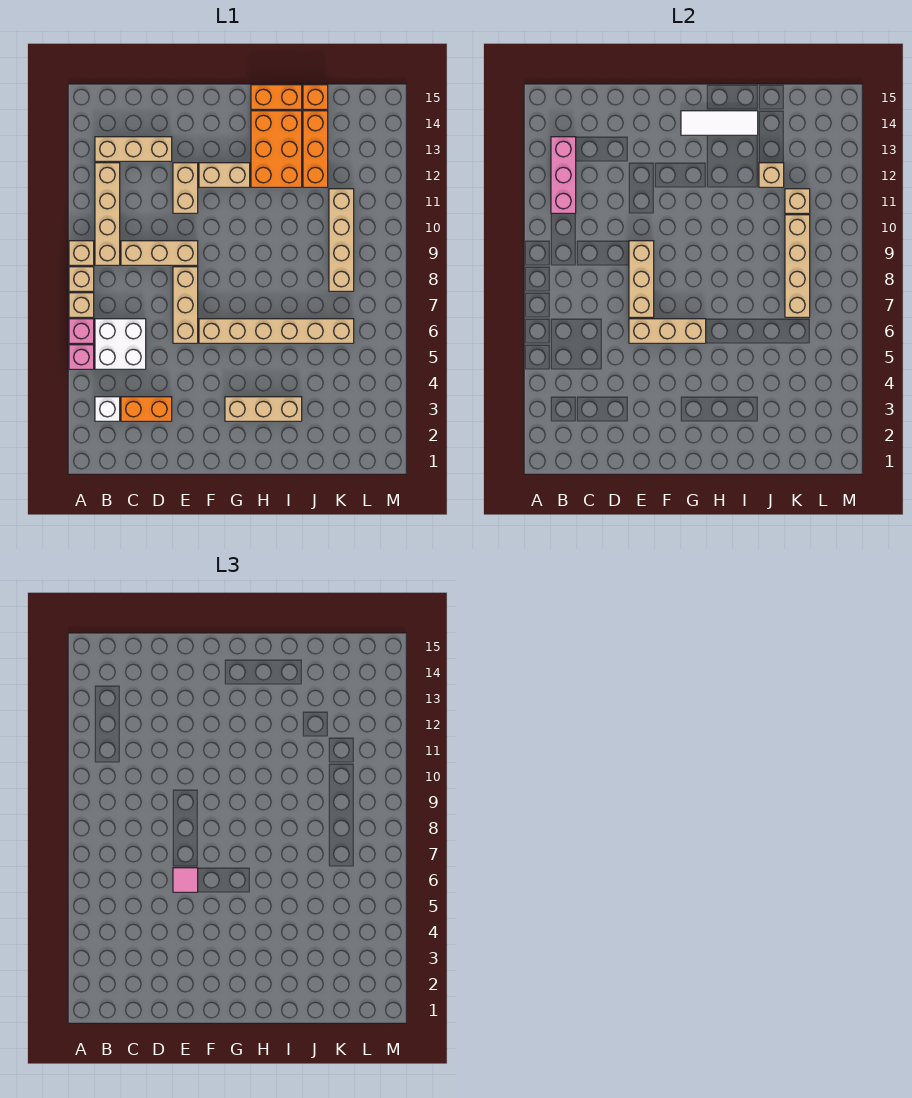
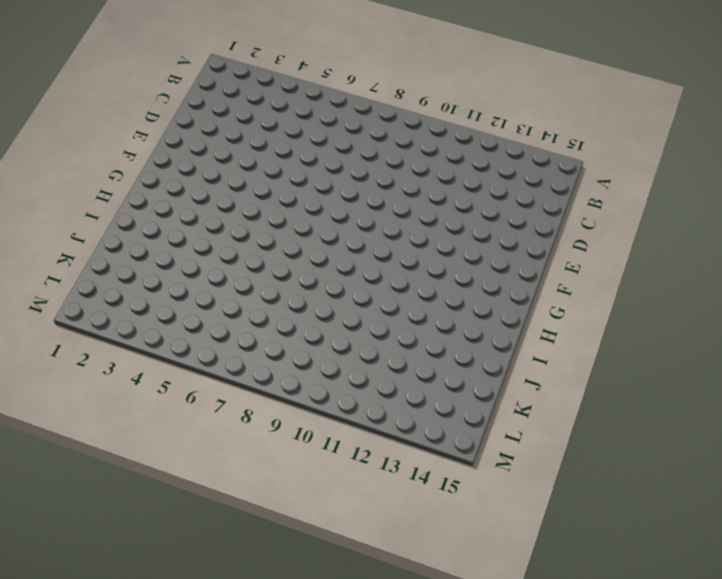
none -> pink brick A5 level 1
none -> pink brick A6 level 1
none -> tan brick A7 level 1

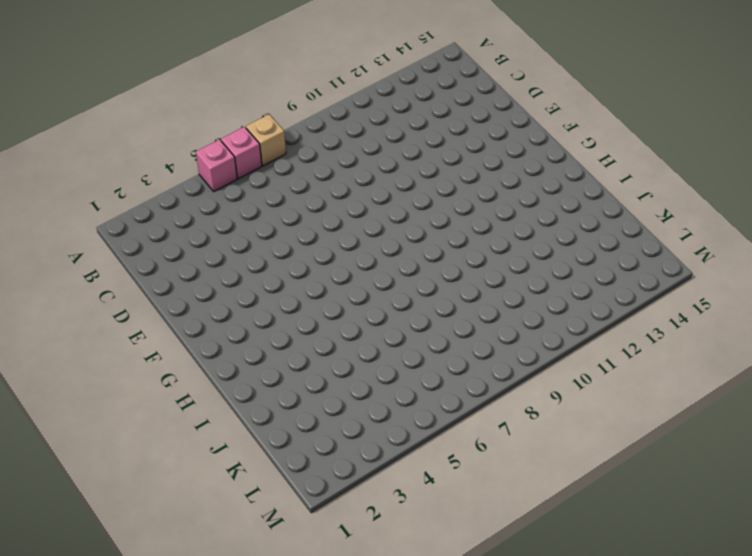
none -> tan brick A8 level 1
none -> tan brick A9 level 1
none -> white brick B3 level 1

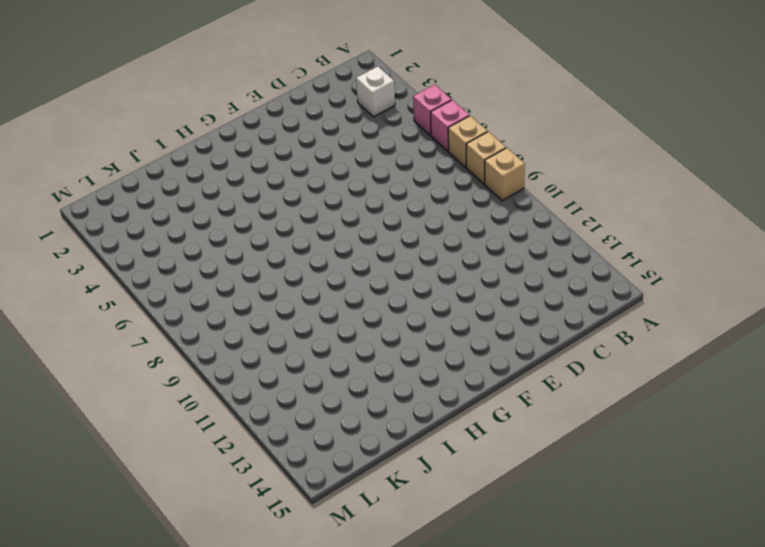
none -> white brick B5:C6 level 1
none -> tan brick B9:B12 level 1
none -> tan brick B13:D13 level 1

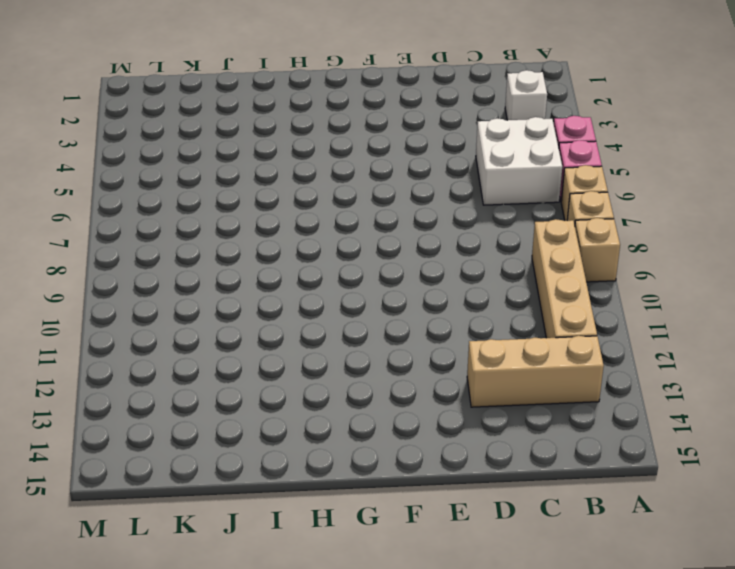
none -> orange brick C3:D3 level 1
none -> tan brick C9:E9 level 1
none -> tan brick E6:E8 level 1

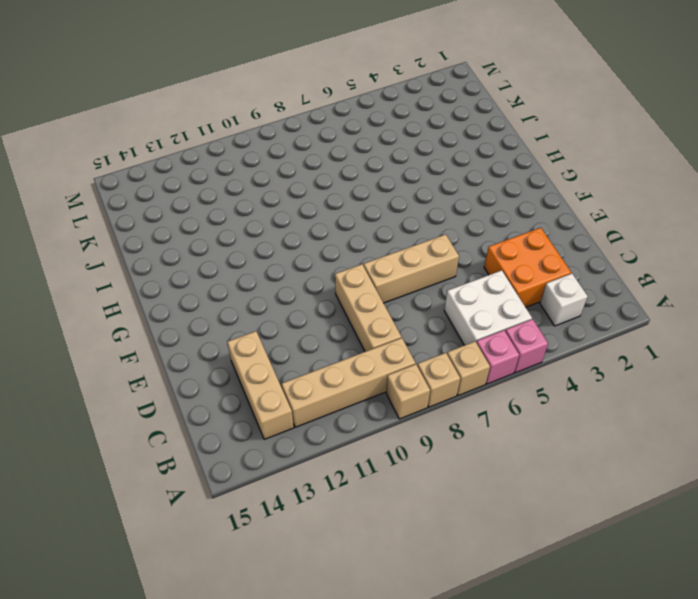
orange brick C3:D4 level 1 -> orange brick C3:D3 level 1
none -> tan brick E11:E12 level 1
none -> tan brick F6:K6 level 1
none -> tan brick F12:G12 level 1

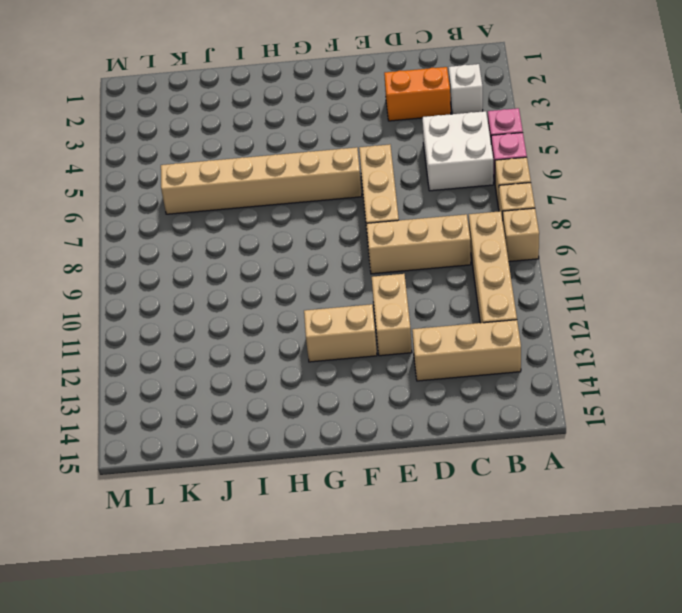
none -> tan brick G3:I3 level 1
none -> orange brick H12:I14 level 1
none -> orange brick H15:I15 level 1

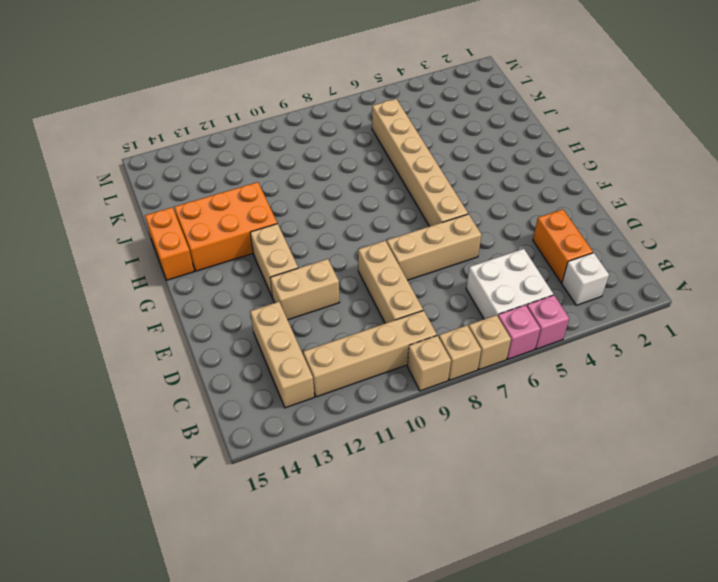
none -> tan brick G3:I3 level 1
none -> orange brick J12:J14 level 1
none -> orange brick J15 level 1

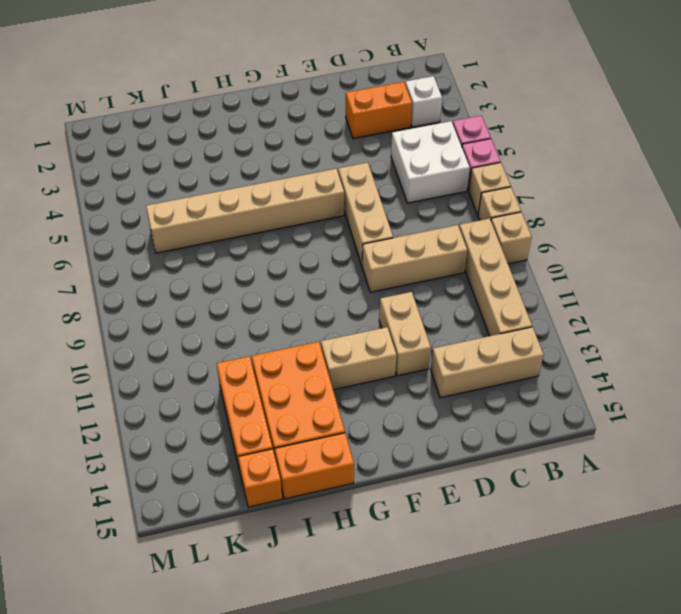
none -> tan brick G3:I3 level 1
none -> tan brick K8:K11 level 1
none -> pink brick B11:B13 level 2

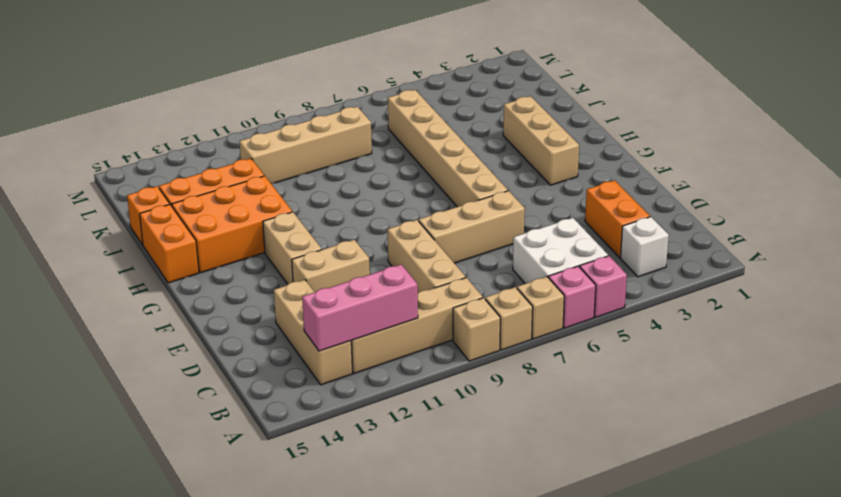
none -> tan brick E6:G6 level 2
none -> tan brick E7:E9 level 2
none -> white tile G14:I14 level 2

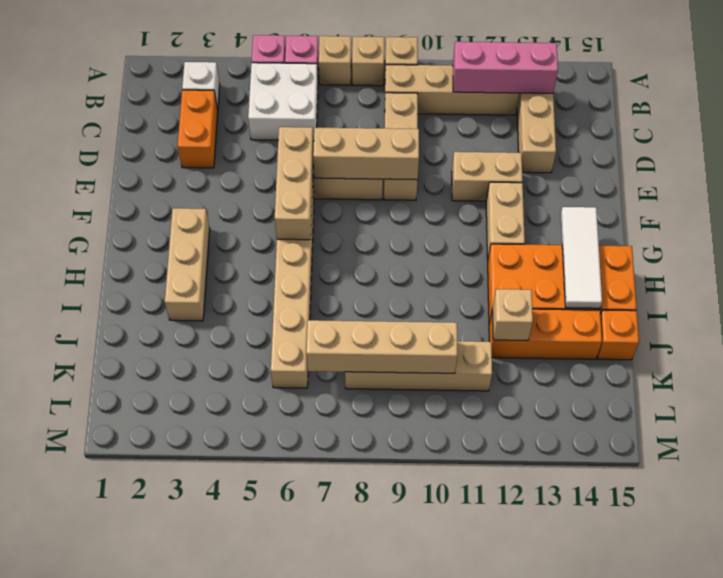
none -> tan brick K11 level 2
none -> pink tile E6 level 3

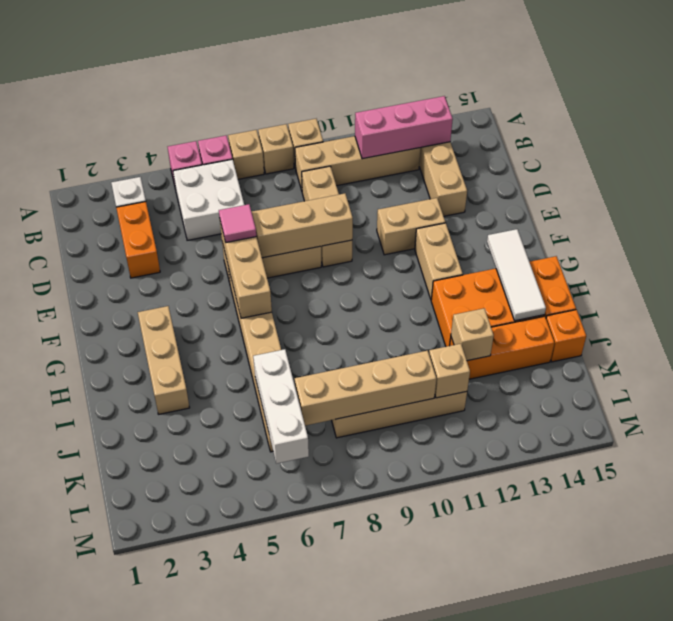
white brick J6:L6 level 2 -> none

